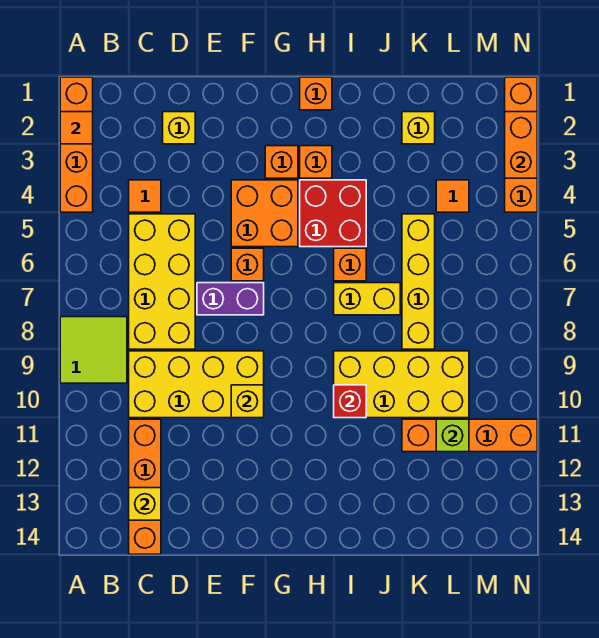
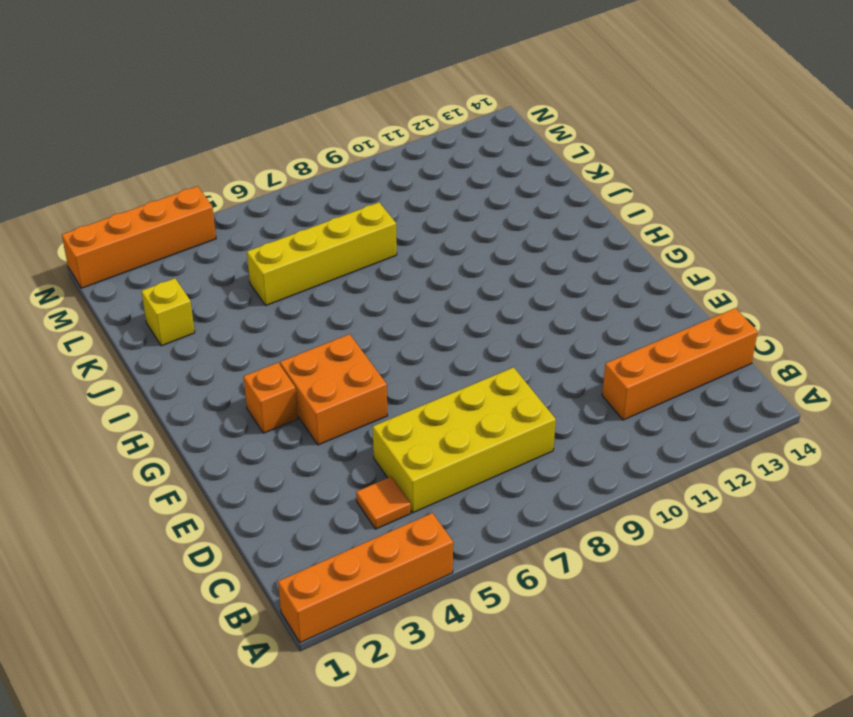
none -> lime tile A8:B9 level 1
none -> yellow brick C9:F10 level 1
none -> yellow brick D2 level 1

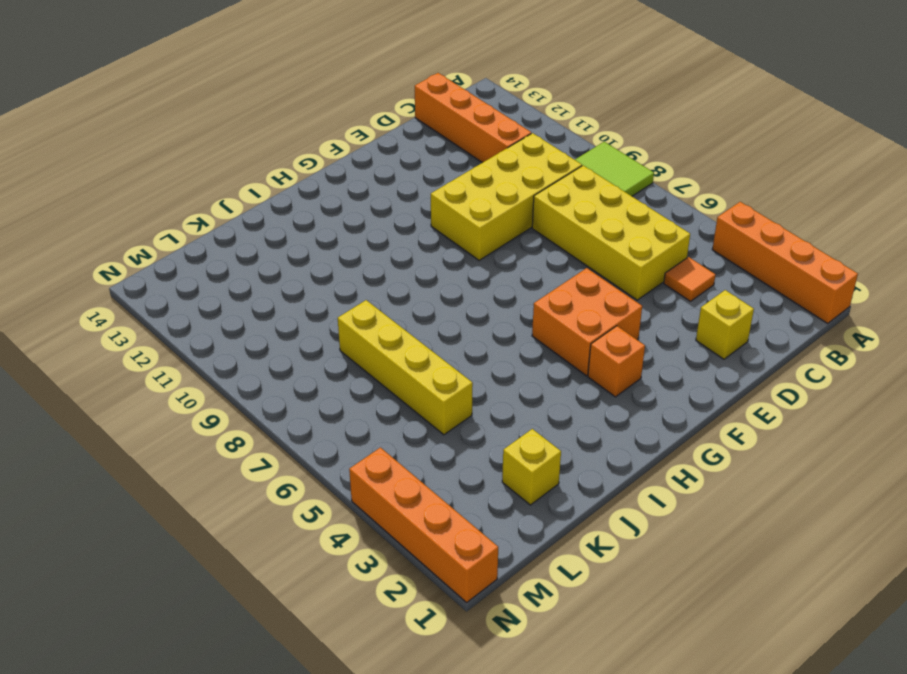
none -> purple brick E7:F7 level 1
none -> orange brick F6 level 1
none -> orange brick H1 level 1

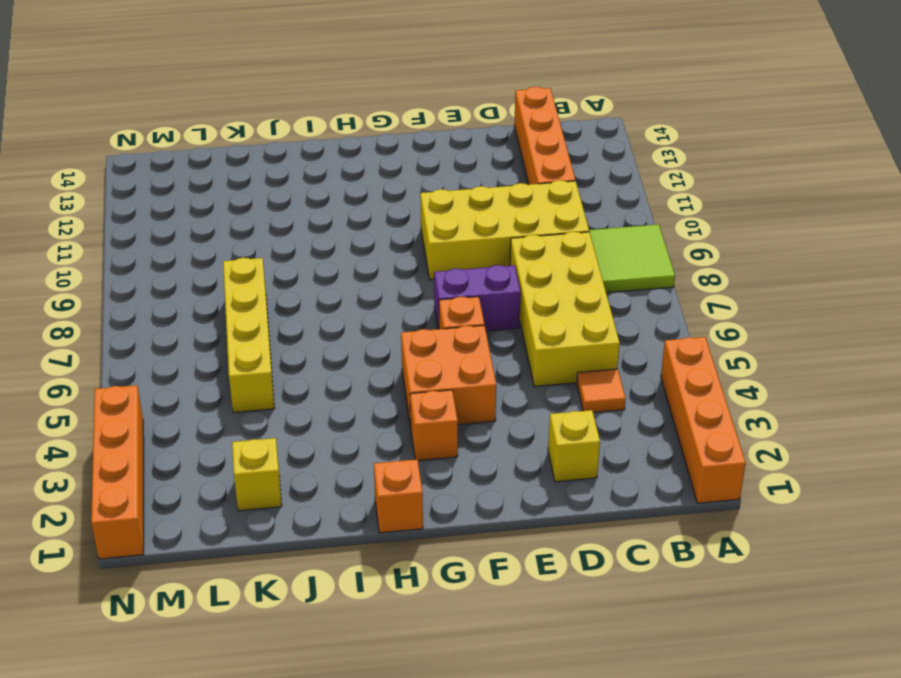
none -> orange brick H3 level 1
none -> red brick H4:I5 level 1
none -> orange brick I6 level 1

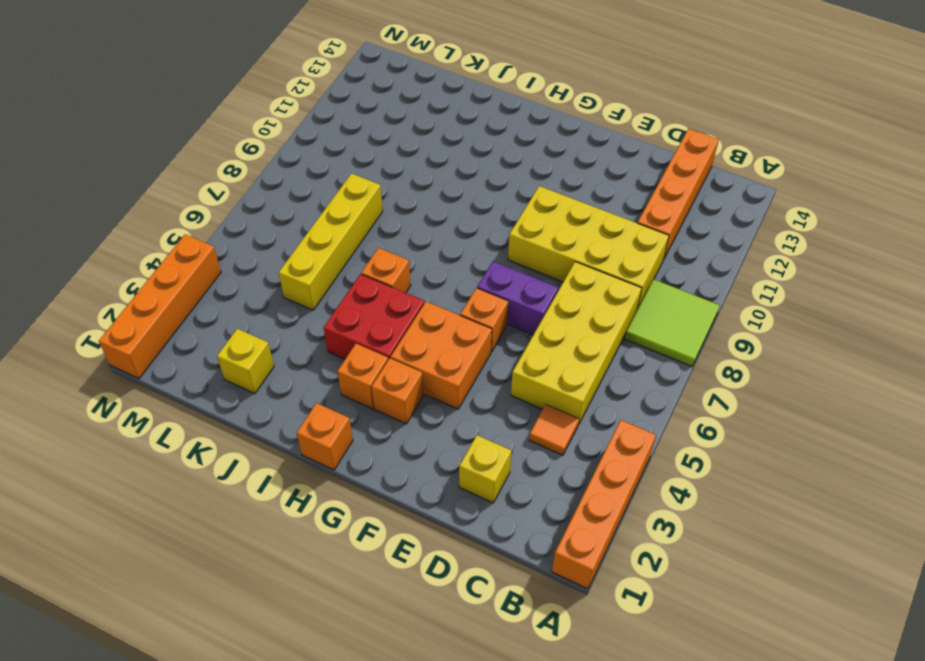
none -> yellow brick I7:J7 level 1
none -> yellow brick I9:L10 level 1
none -> orange brick K11:N11 level 1

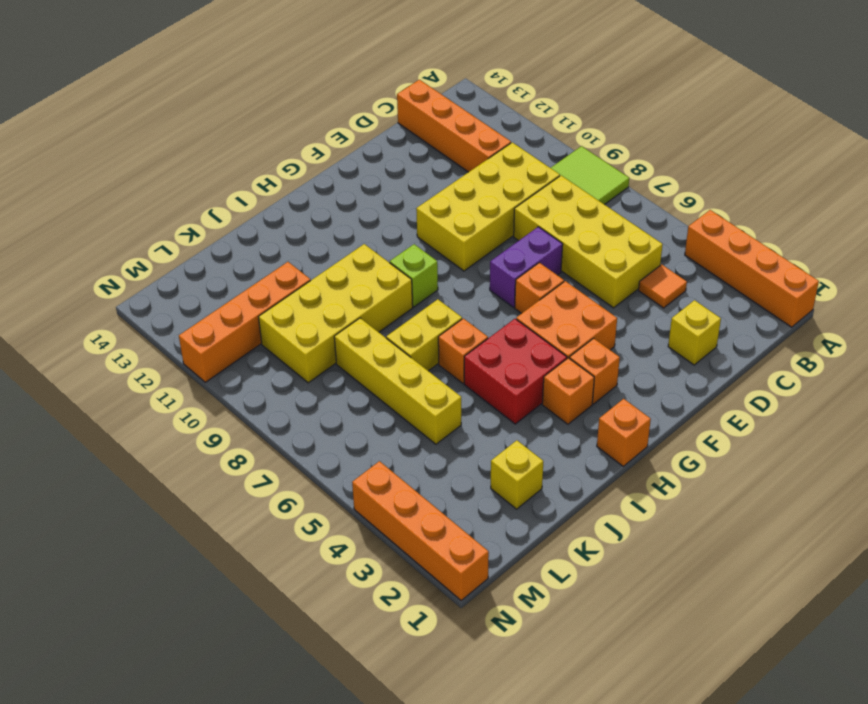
lime brick H9 level 1 -> lime brick L11 level 2
none -> orange tile L4 level 1
none -> orange tile A2 level 2
none -> yellow brick C13 level 2

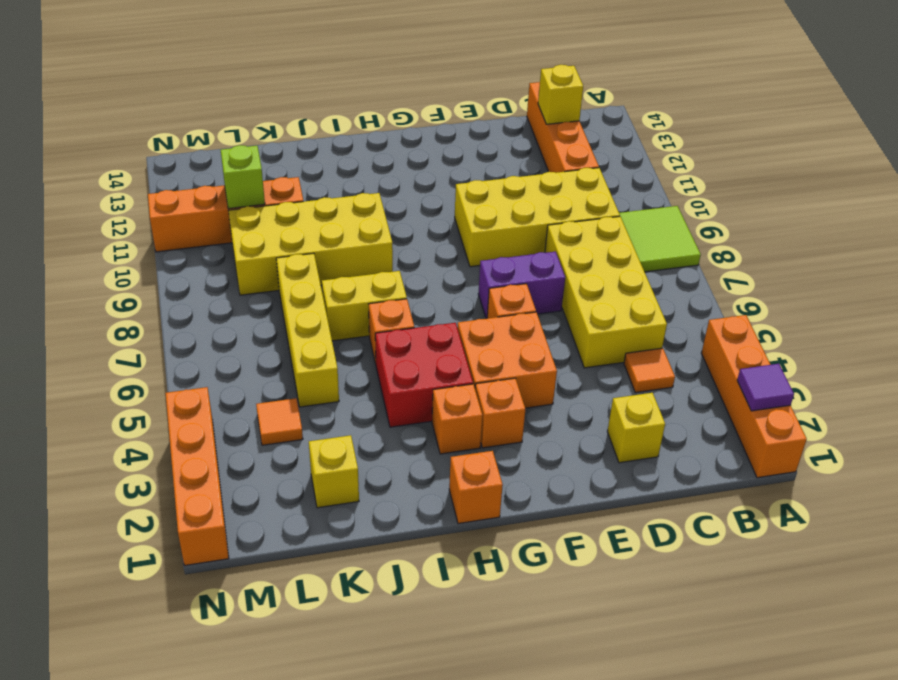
purple tile A2 level 2 -> orange tile A2 level 2
none -> yellow brick F10 level 2
none -> red brick I10 level 2
none -> orange brick N2:N3 level 2

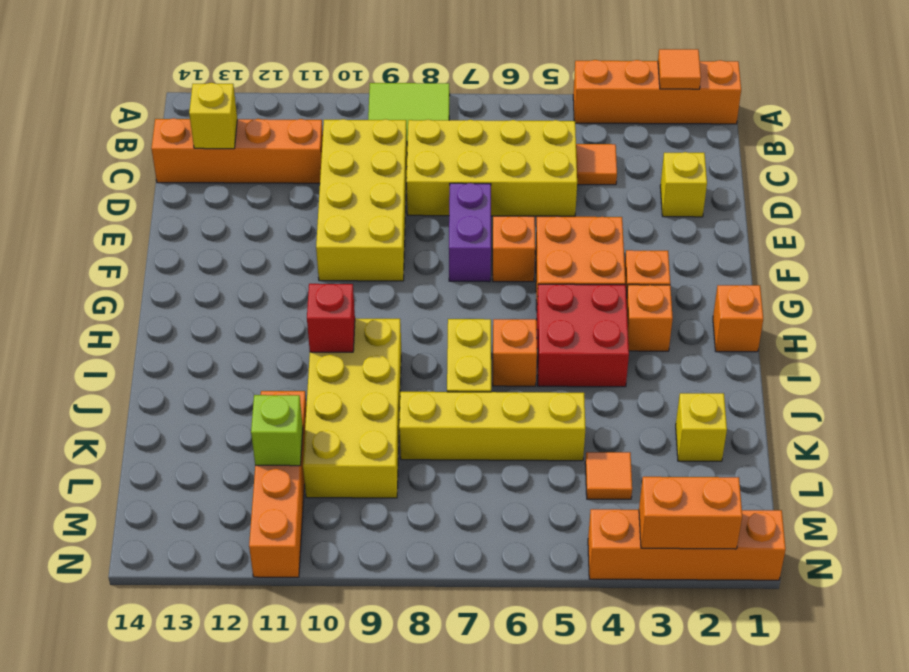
none -> yellow brick F10 level 2

